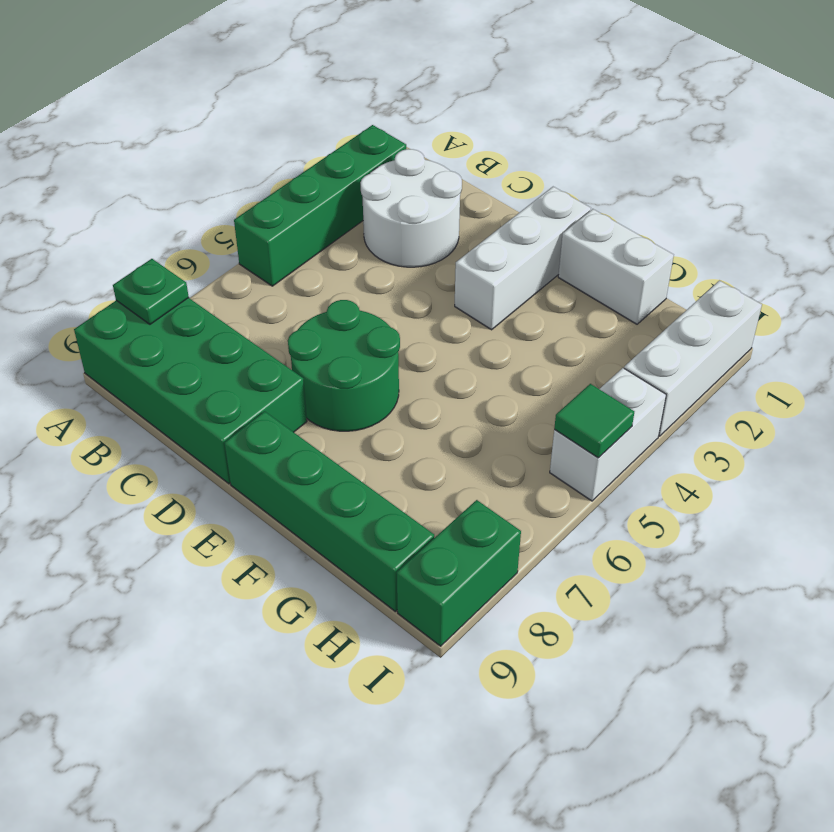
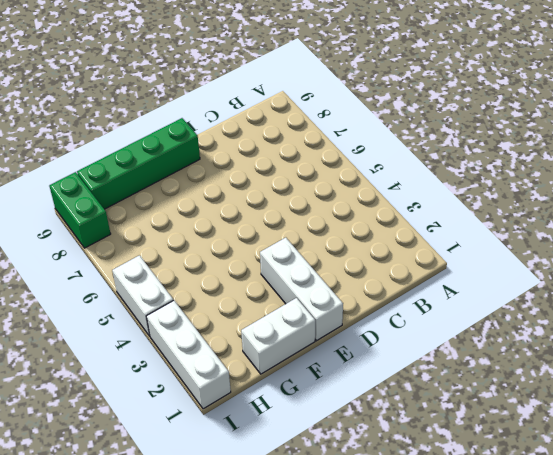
none -> green brick A2:A5 level 1
none -> green brick A8:D9 level 1
none -> white round brick B2:C3 level 1

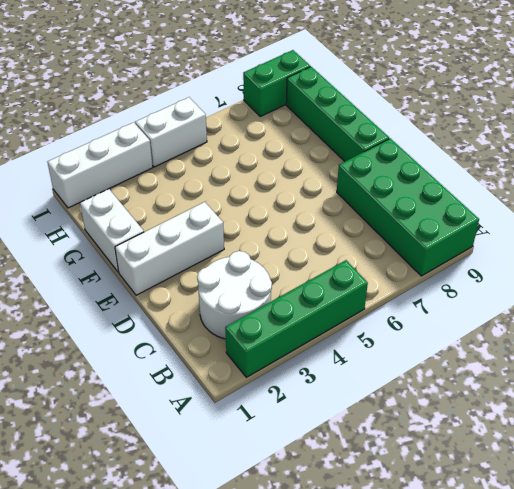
none -> green round brick D6:E7 level 1
none -> green plate A8 level 2
none -> green tile I5 level 2

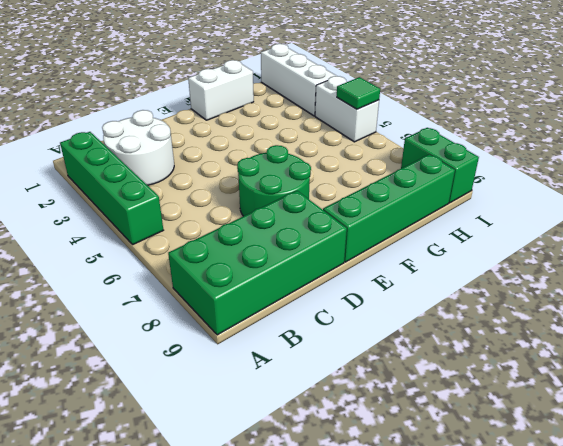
none -> white brick E1:E3 level 1
none -> green plate A8 level 2

